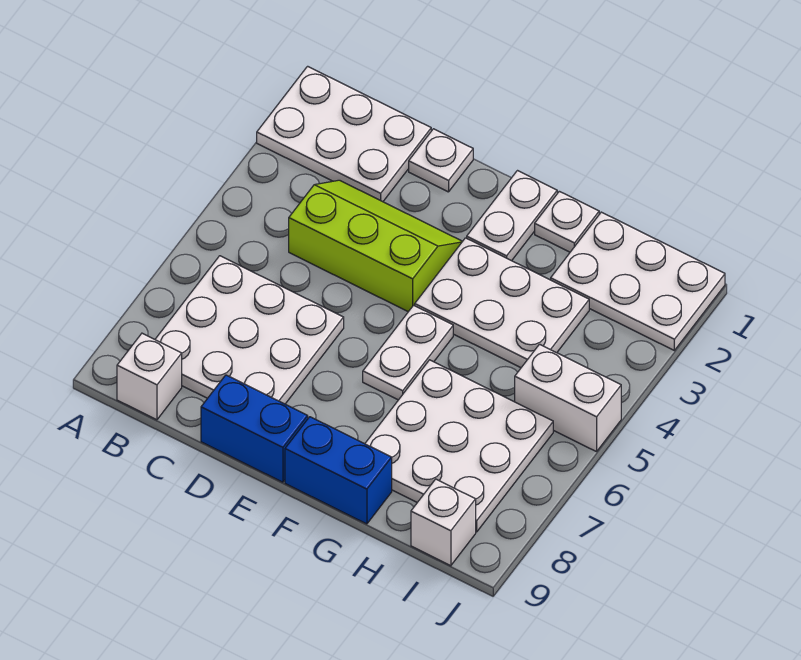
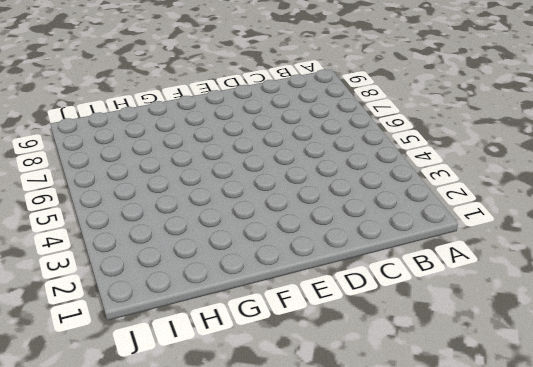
none -> white plate A1:C2 level 1
none -> white plate B6:D8 level 1
none -> white brick B9 level 1

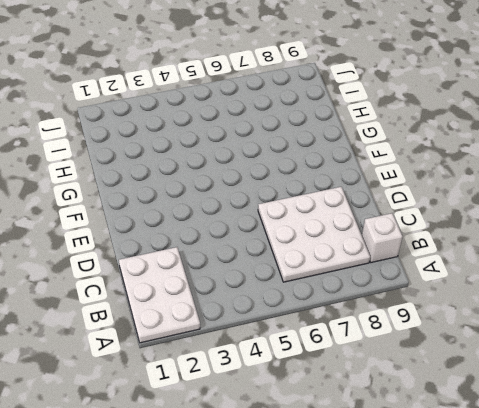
none -> lime slope C3:E4 level 1 top 4
none -> white plate D1 level 1
none -> blue brick D9:E9 level 1

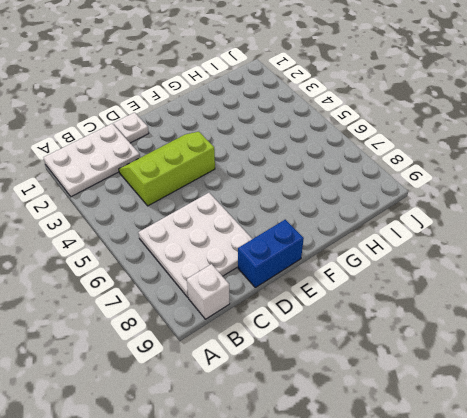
none -> white plate F1:F2 level 1
none -> white plate F3:H4 level 1
none -> white plate F5:F6 level 1

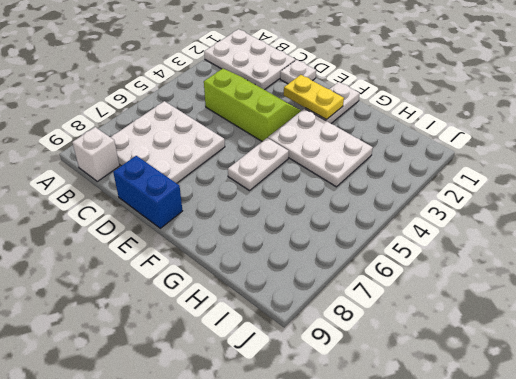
yellow plate E2:F2 level 2 -> none
none -> blue brick F9:G9 level 1
none -> white plate G1 level 1
none -> white plate G6:I8 level 1

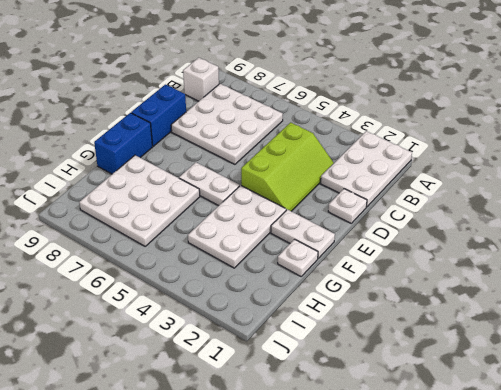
none -> white plate H1:J2 level 1
none -> white brick I5:J5 level 1
none -> white brick I9 level 1

